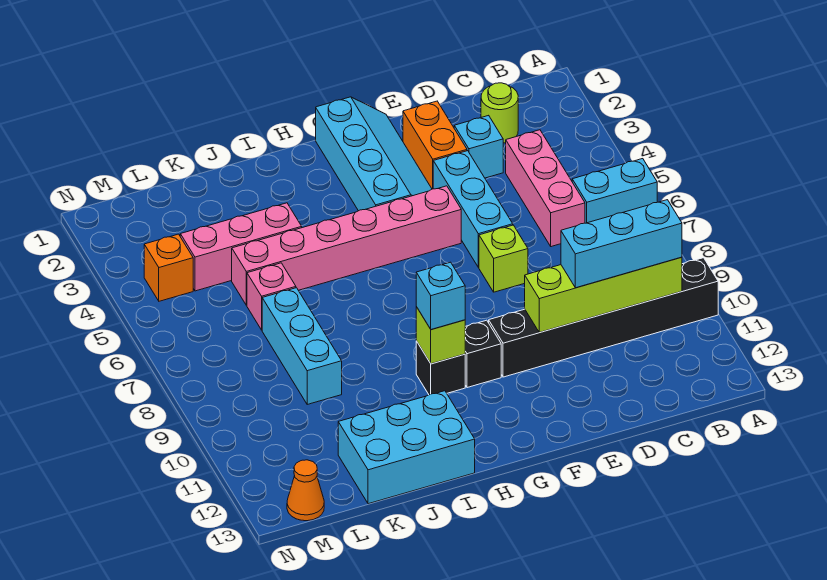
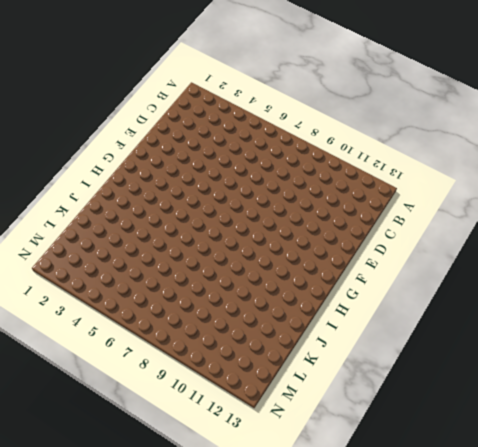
none -> cyan brick A6:B6 level 1
none -> black brick A10:F10 level 1
none -> lime round brick C2 level 1

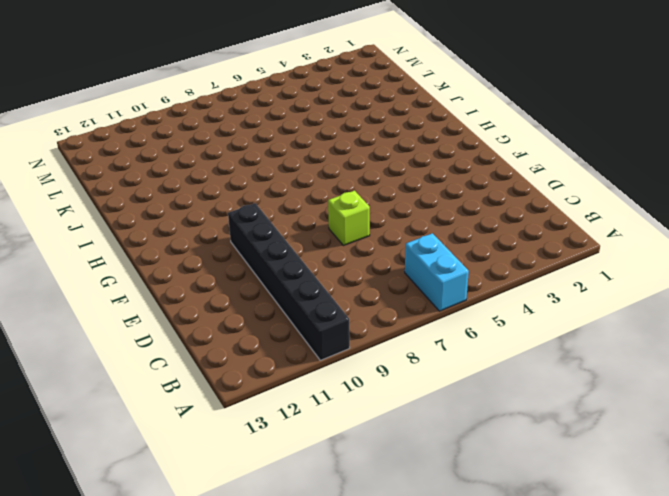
none -> lime round brick C2 level 1
none -> pink brick C4:C6 level 1
none -> cyan brick D3 level 1

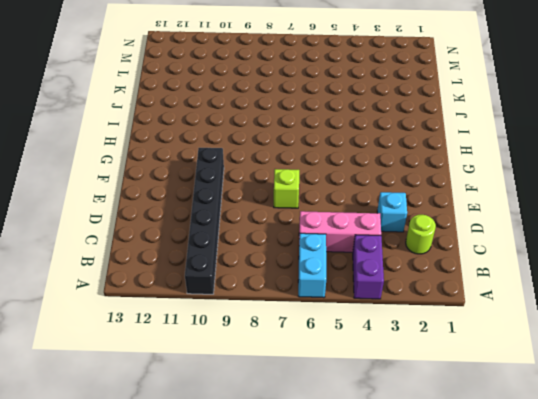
purple brick A4:B4 level 1 -> none
none -> orange brick E2:E3 level 1
none -> cyan brick E4:E6 level 1
none -> cyan slope F1:G4 level 1 top G

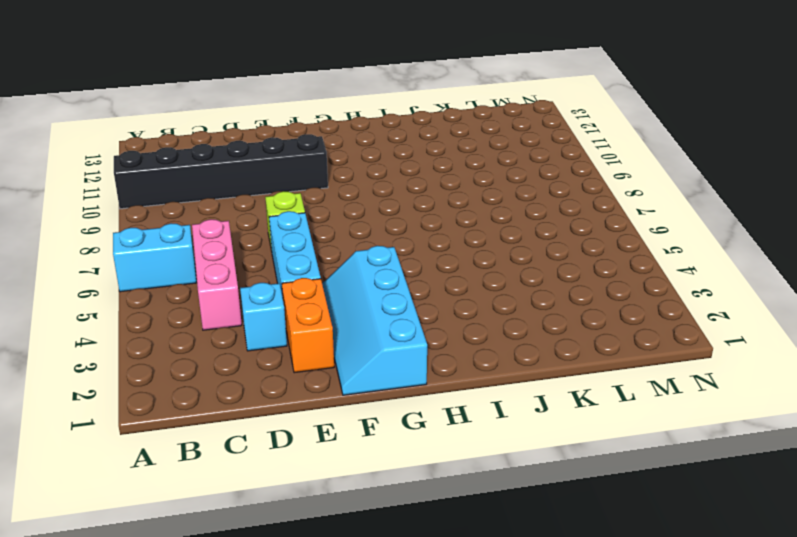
none -> lime round brick C2 level 1
none -> pink brick F5:K5 level 1
none -> black brick G10 level 1

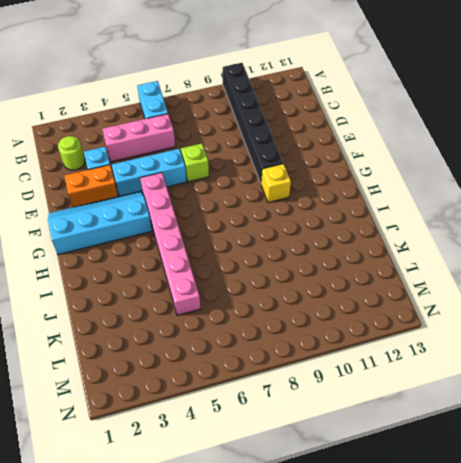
yellow brick G10 level 1 -> black brick G10 level 1
none -> black brick H10 level 1
none -> cyan brick I12:K13 level 1
none -> pink brick J4:L4 level 1

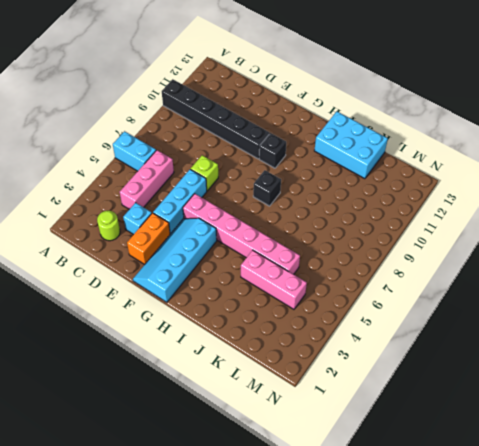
black brick H8 level 1 -> black brick H10 level 1
none -> pink brick K6 level 1
none -> cyan brick K7:K9 level 1
none -> orange brick M4 level 1

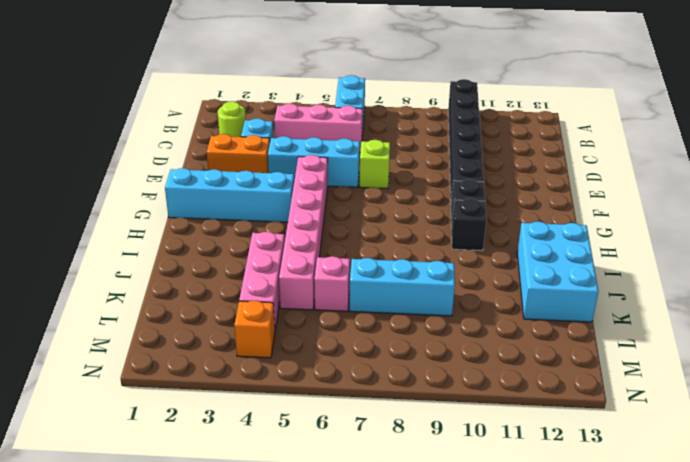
none -> orange cone M13 level 1
none -> lime brick B10:E10 level 2
none -> lime brick H10 level 2

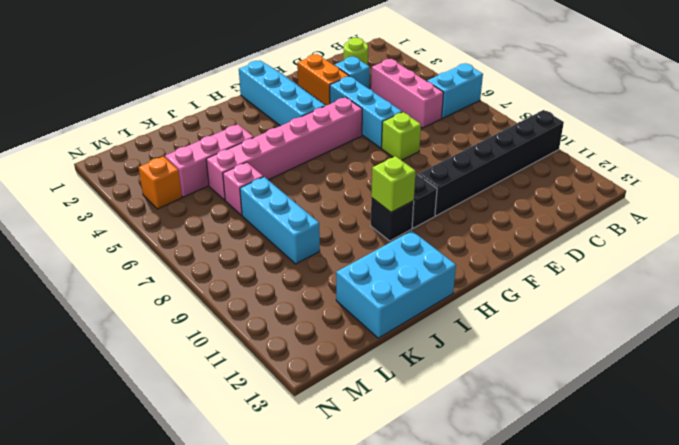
none -> orange cone M13 level 1
none -> lime brick B10:E10 level 2
none -> cyan brick B10:D10 level 3

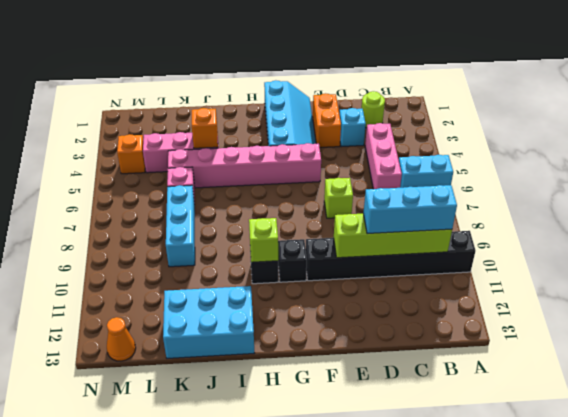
orange brick J4 level 2 -> none
none -> cyan brick E4:E6 level 1
none -> cyan brick H10 level 3

